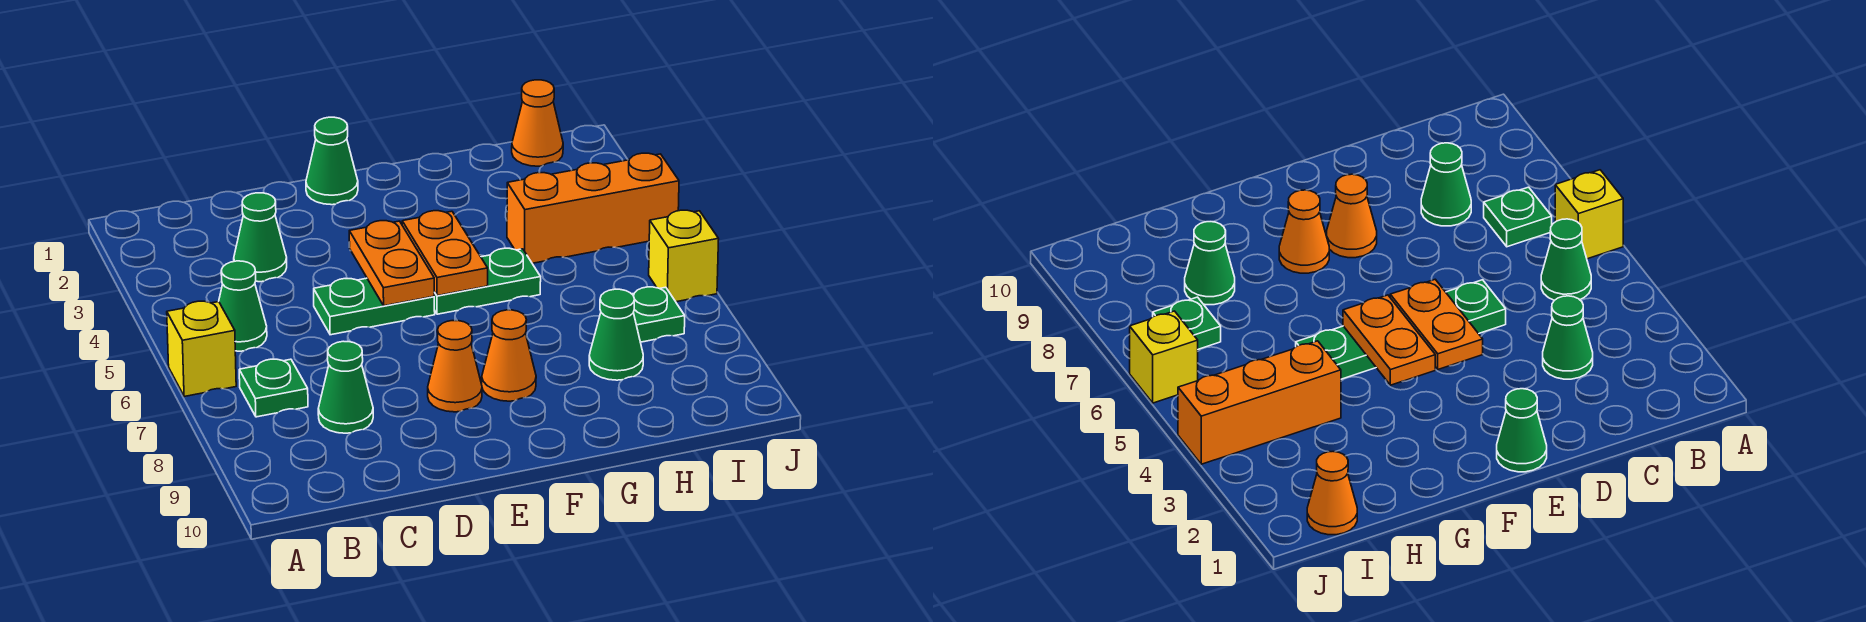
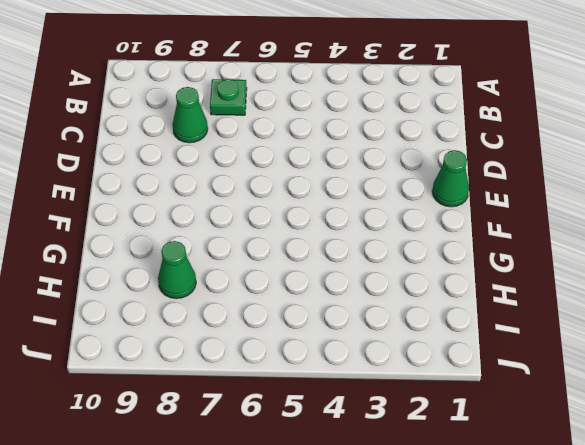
none -> yellow brick A6 level 1
none -> green cone B5 level 1
none -> green cone C3 level 1

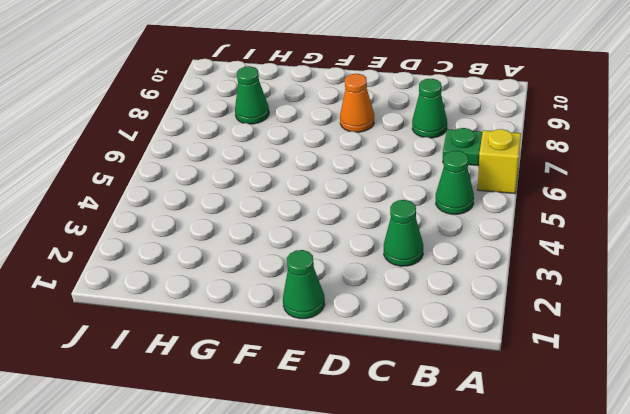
none -> green plate D5:E5 level 1
none -> green plate F5:G5 level 1
none -> orange cone F8 level 1

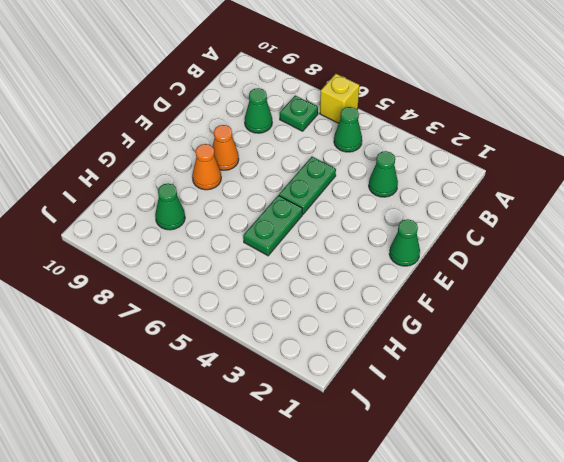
none -> orange brick H4:J4 level 1
none -> orange cone I1 level 1
none -> green plate I7 level 1

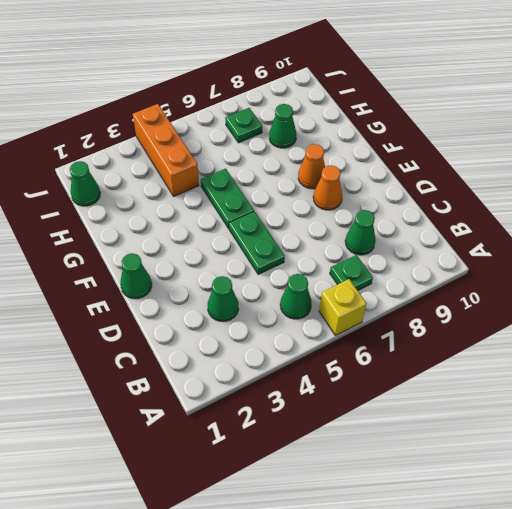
green cone I1 level 1 -> orange cone I1 level 1
none -> yellow brick J6 level 1
none -> orange plate E4:E5 level 2
none -> orange plate F4:F5 level 2

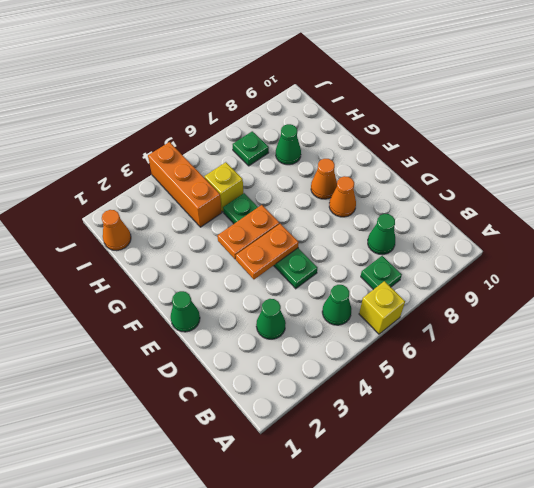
yellow brick H5 level 1 -> yellow brick J6 level 1

